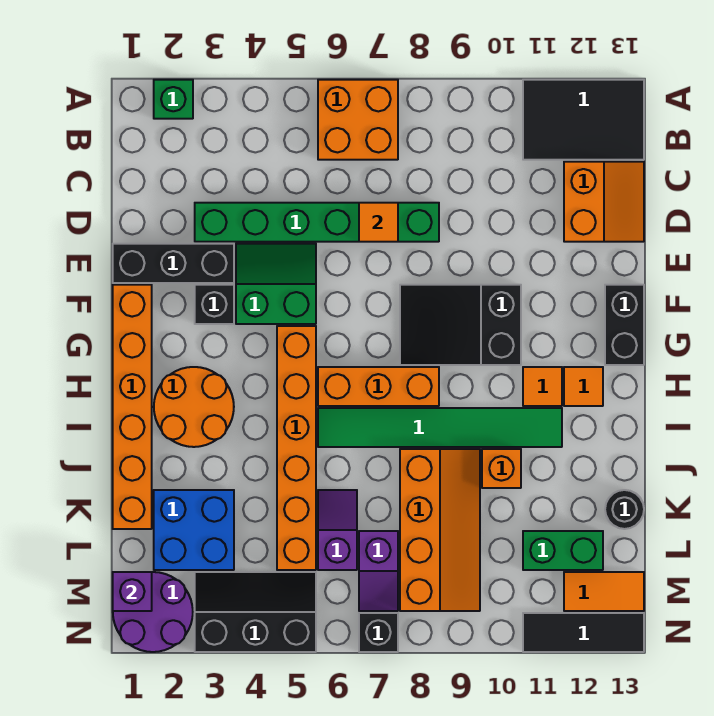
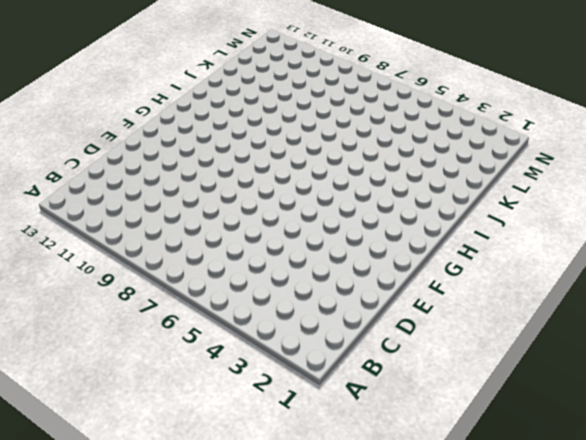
none -> green brick A2 level 1
none -> orange brick A6:B7 level 1
none -> black tile A11:B13 level 1
none -> orange slope C12:D13 level 1 top 12

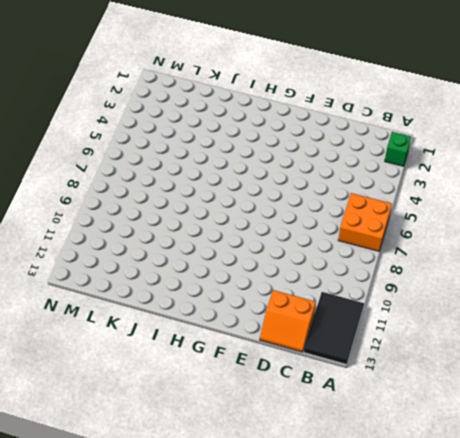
none -> green brick D3:D8 level 1
none -> black brick E1:E3 level 1
none -> green slope E4:F5 level 1 top F
none -> orange brick F1:K1 level 1

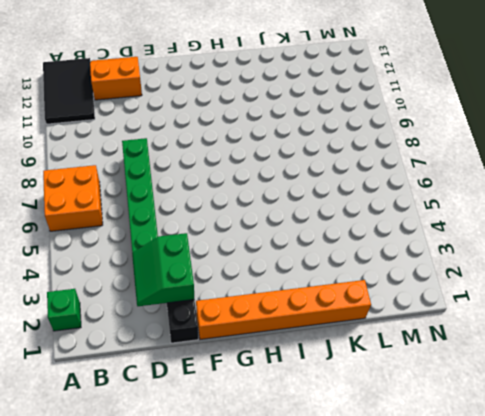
green slope D2:E3 level 2 top E -> green slope E4:F5 level 1 top F
none -> black brick F3 level 1
none -> black slope F8:G10 level 1 top 10
none -> black brick F13:G13 level 1
none -> orange brick G5:L5 level 1

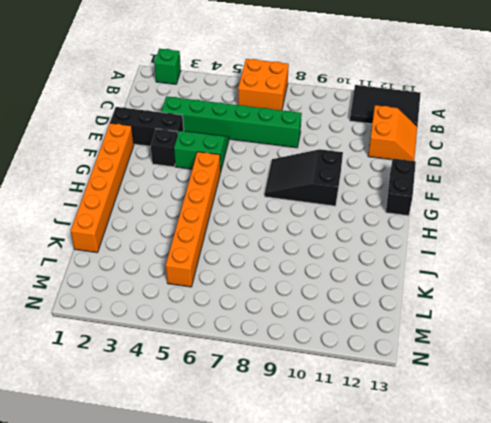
none -> orange round brick H2:I3 level 1
none -> orange brick H6:H8 level 1
none -> orange tile H11 level 1
none -> orange tile H12 level 1

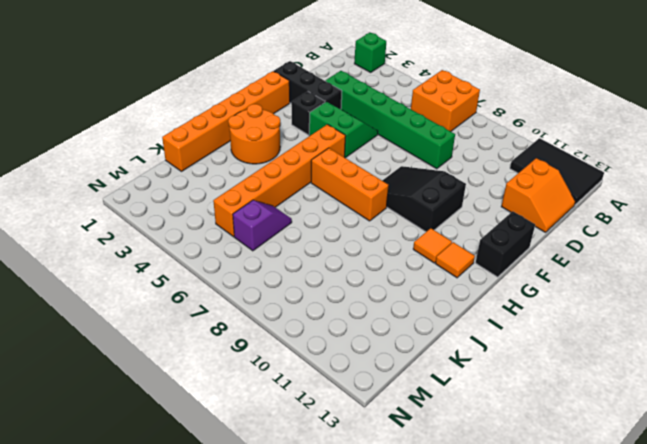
none -> green tile I6:I11 level 1
none -> orange slope J8:M9 level 1 top 8
none -> orange brick J10 level 1
none -> blue brick K2:L3 level 1

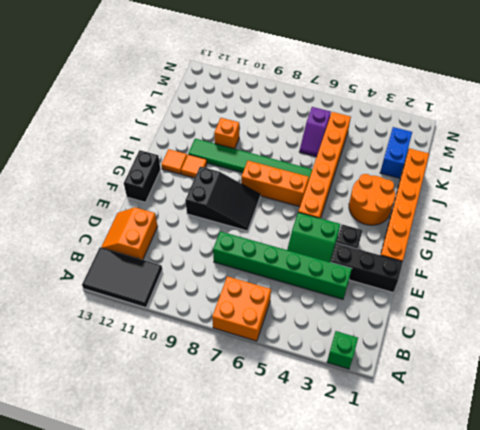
blue brick K2:L2 level 1 -> blue brick K2:L3 level 1
none -> orange slope J8:M9 level 1 top 8
none -> black round brick K13 level 1
none -> purple slope L7:M7 level 1 top L
none -> green brick L11:L12 level 1

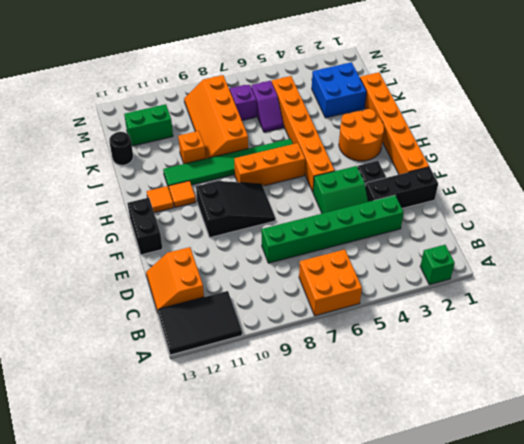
none -> purple round brick M1:N2 level 1
none -> black slope M3:N5 level 1 top N
none -> orange tile M12:M13 level 1
none -> black brick N7 level 1

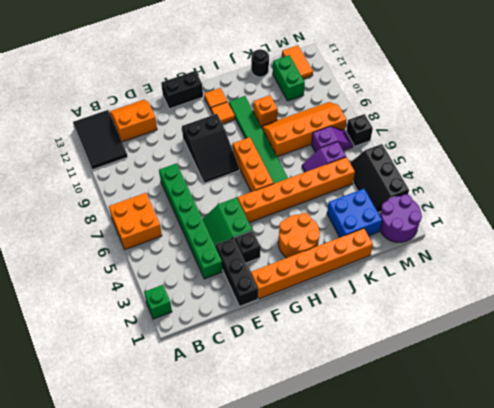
none -> black tile N11:N13 level 1
none -> orange tile D7 level 2
none -> purple brick M1 level 2

